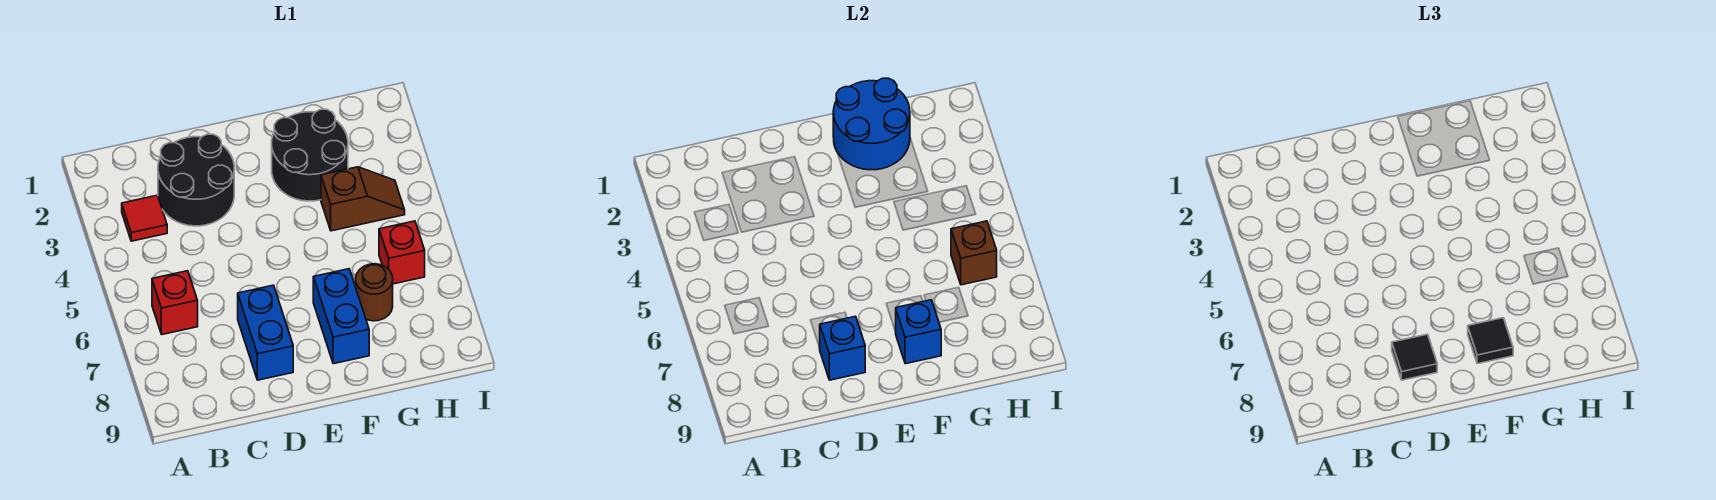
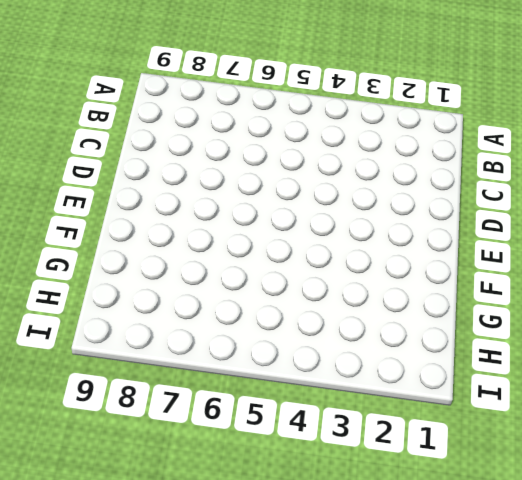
none -> red tile B3 level 1
none -> red brick B6 level 1
none -> black round brick C2:D3 level 1

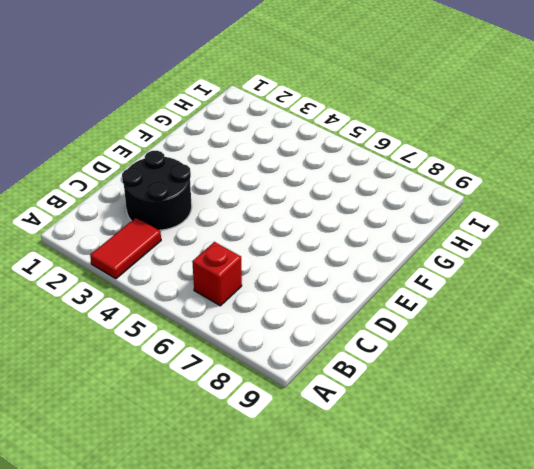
red tile A3:B3 level 1 -> red tile B3 level 1
none -> blue brick D7:D8 level 1
none -> black round brick F2:G3 level 1
none -> blue brick F7:F8 level 1

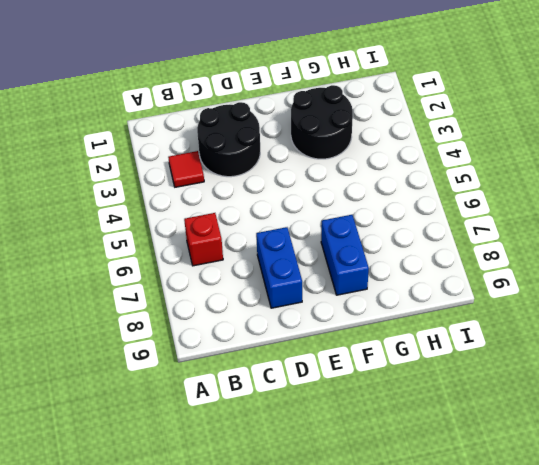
none -> brown slope G4:H4 level 1 top G
none -> brown round brick G7 level 1
none -> red brick H6 level 1

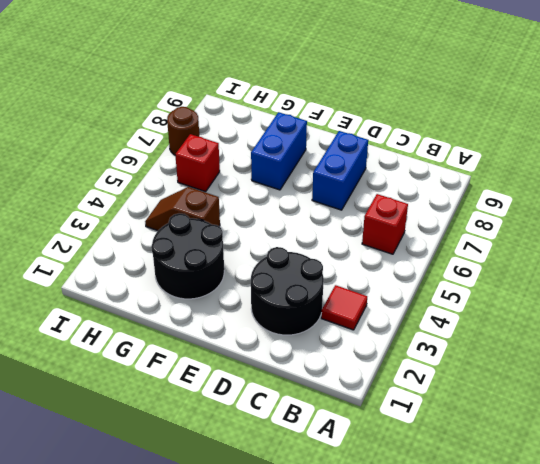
brown round brick I7 level 1 -> brown round brick G7 level 1
none -> blue brick D8 level 2
none -> blue round brick F1:G2 level 2
none -> blue brick F8 level 2

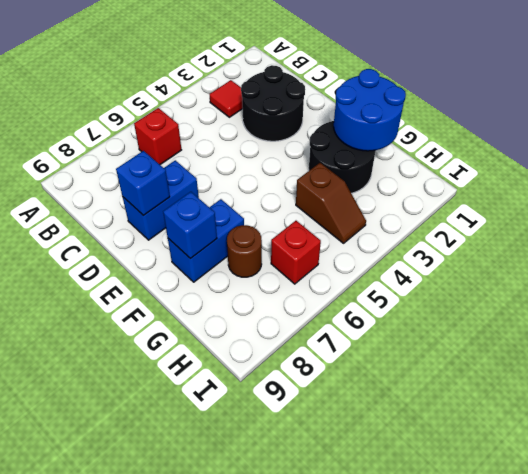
none -> brown brick H6 level 2
none -> black tile D8 level 3
none -> black tile F8 level 3

